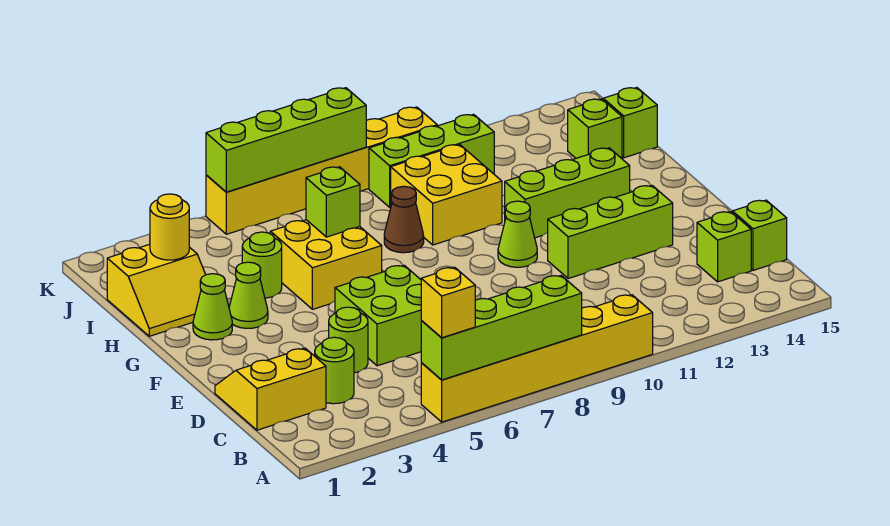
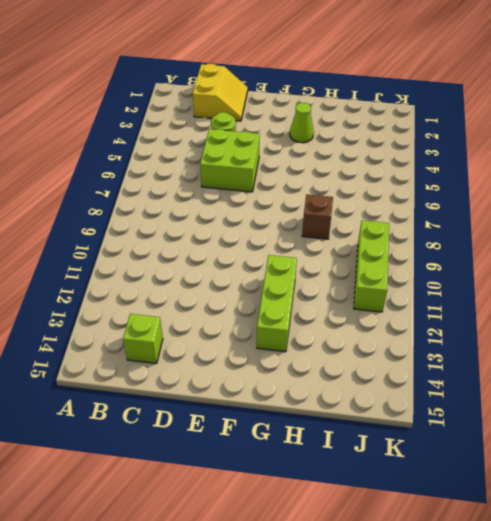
brown brick H8 level 1 -> brown cone H8 level 1
none -> yellow brick A5:A10 level 1
none -> lime round brick C3 level 1
none -> lime brick C15 level 1

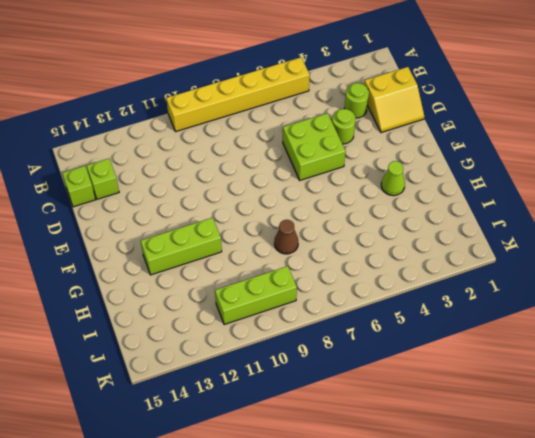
none -> lime brick E11:E13 level 1
none -> lime cone F10 level 1
none -> lime cone G2 level 1

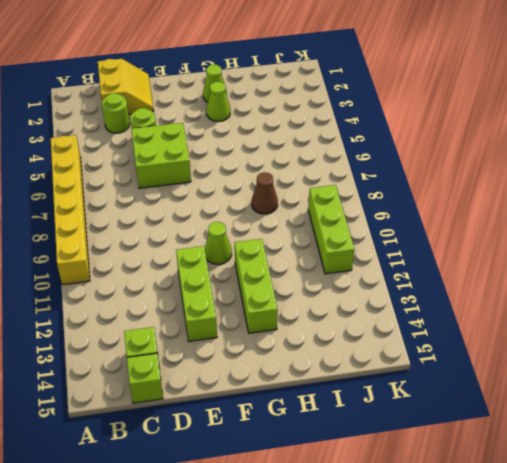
none -> yellow brick G5:H6 level 1
none -> yellow slope H1:I2 level 1 top I
none -> lime round brick H4 level 1

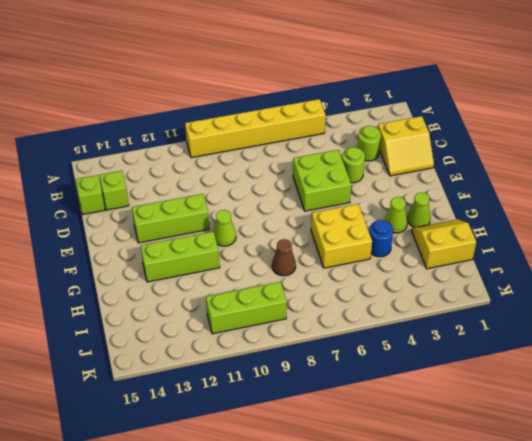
blue round brick H4 level 1 -> lime round brick H4 level 1
none -> yellow brick H9:I10 level 1
none -> lime brick I14 level 1
none -> lime brick I15 level 1

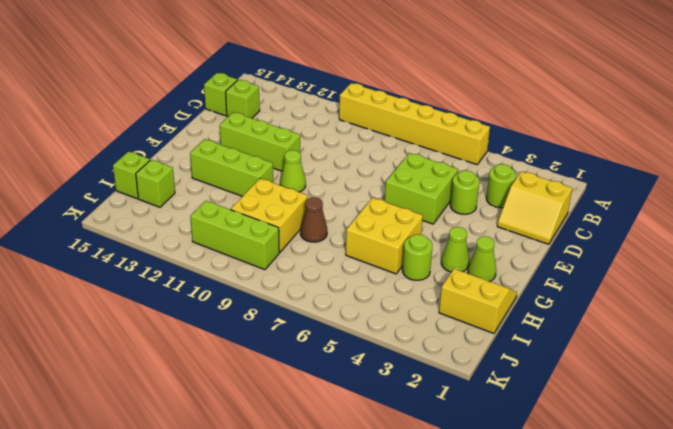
none -> yellow brick K5:K10 level 1
none -> lime brick A5:A8 level 2
none -> lime brick H6 level 2

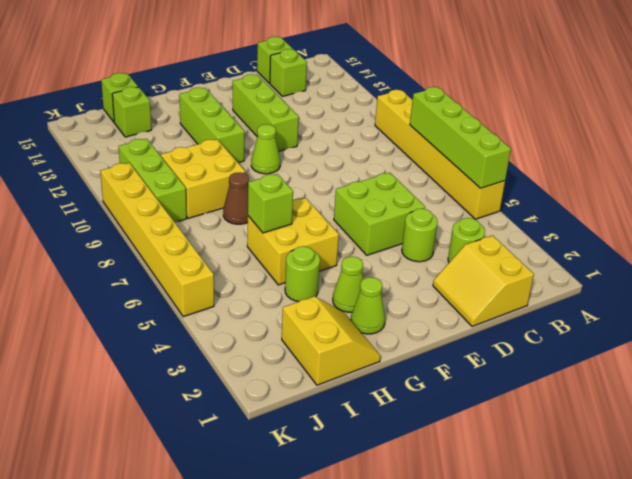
none -> yellow round brick I2 level 2
none -> lime brick K5:K8 level 2
none -> yellow brick A5 level 3

